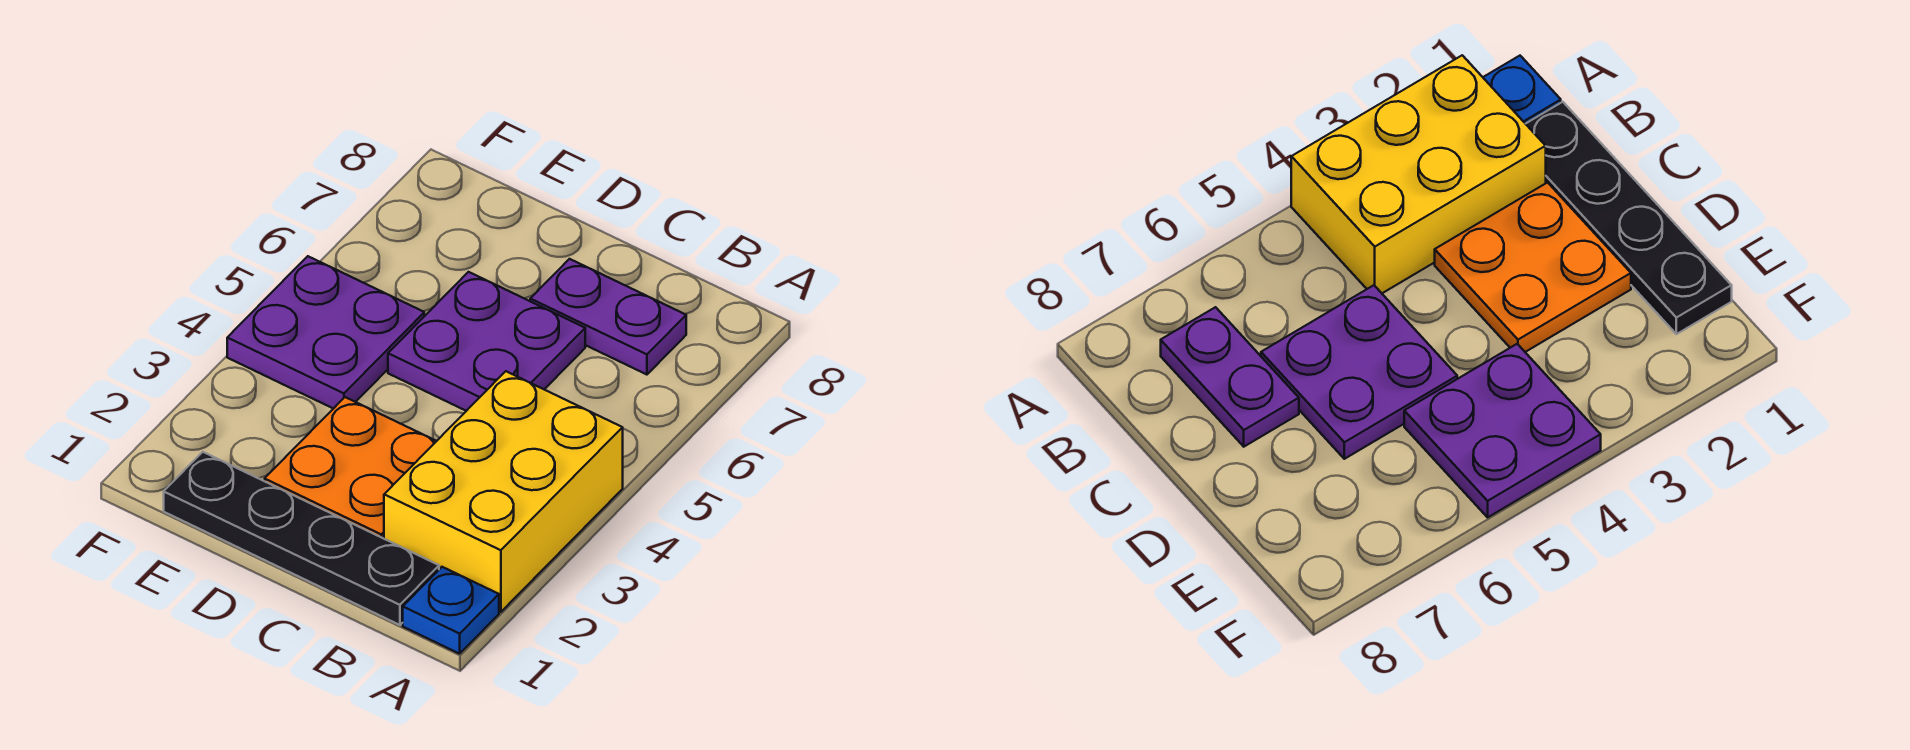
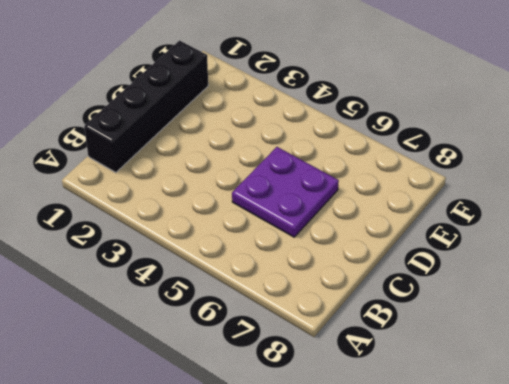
black brick B1:E1 level 1 -> black plate B1:E1 level 1
none -> blue plate A1 level 1
none -> yellow brick A2:B4 level 1

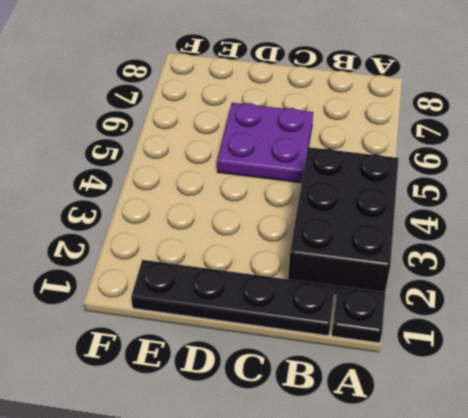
black plate A1 level 1 -> blue plate A1 level 1
black brick A2:B4 level 1 -> yellow brick A2:B4 level 1
none -> purple plate B7:C7 level 1
none -> orange plate C2:D3 level 1

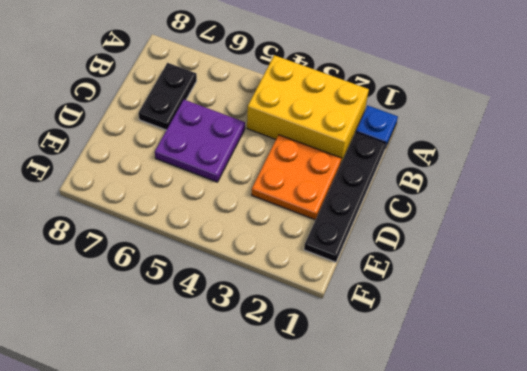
black plate B7:C7 level 1 -> purple plate B7:C7 level 1
none -> purple plate E4:F5 level 1

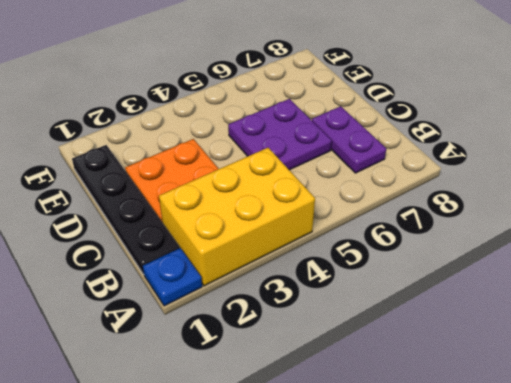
none -> purple plate E4:F5 level 1

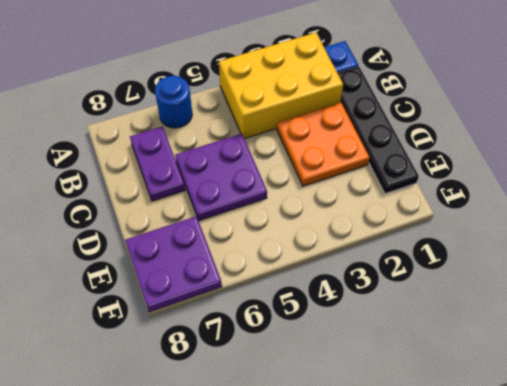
blue round brick A6 level 1 -> none
purple plate E7:F8 level 1 -> purple plate E4:F5 level 1

